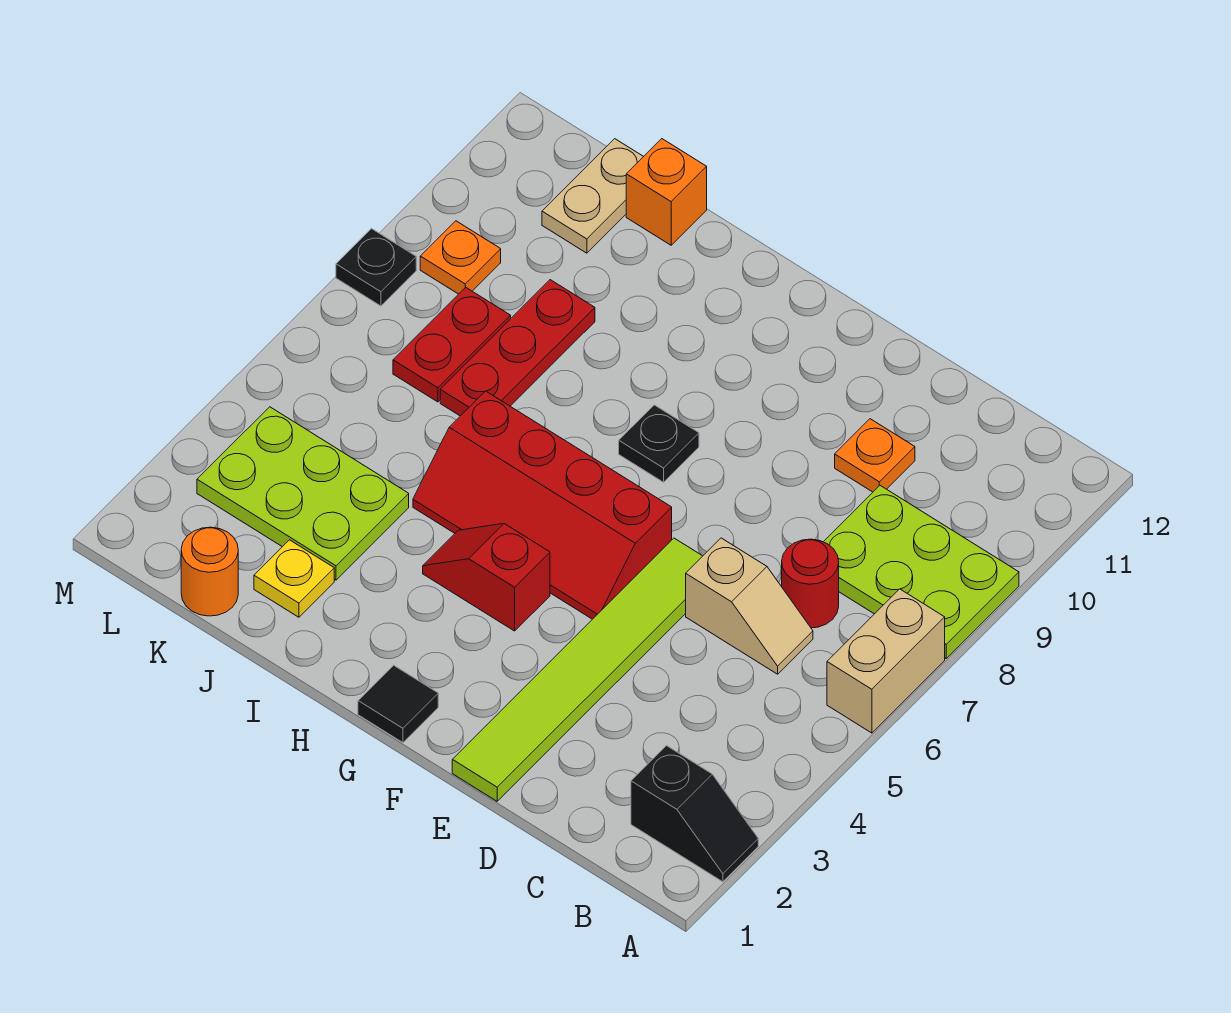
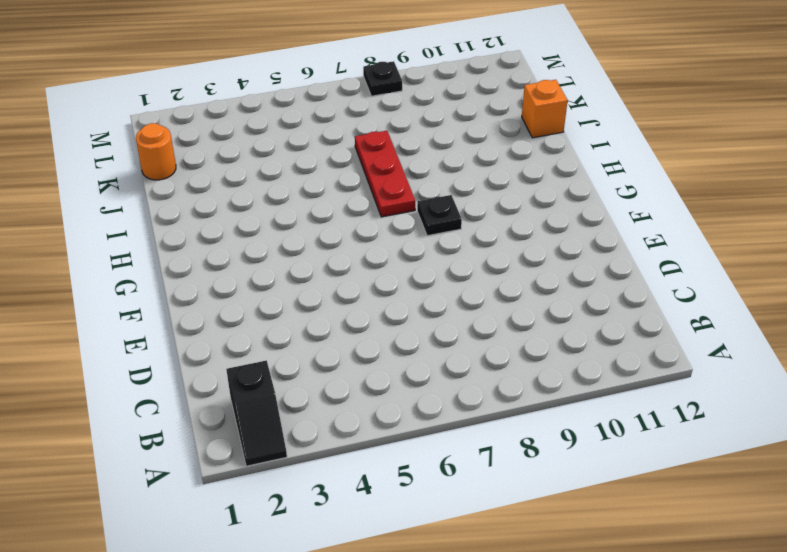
red plate H7:J7 level 1 -> red plate J7:J9 level 1
none -> tan brick A6:A7 level 1
none -> lime plate A8:C9 level 1
none -> tan slope C6:D6 level 1 top D

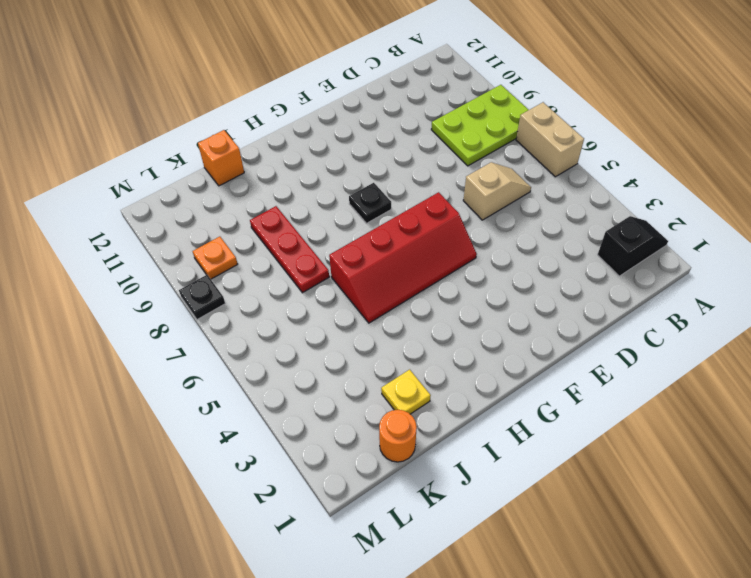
none -> red round brick C7 level 1
none -> orange plate D10 level 1
none -> lime tile E1:E6 level 1

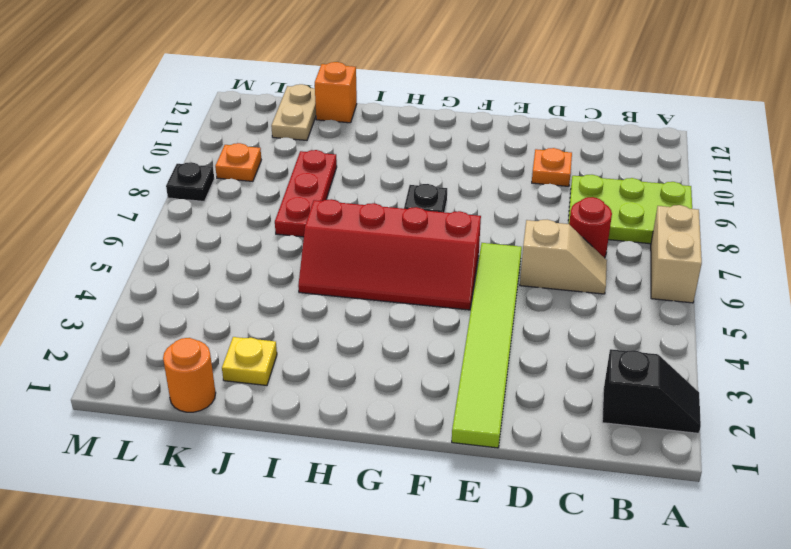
none -> black tile G1 level 1
none -> red slope G4:H4 level 1 top G
none -> lime plate J3:L4 level 1

